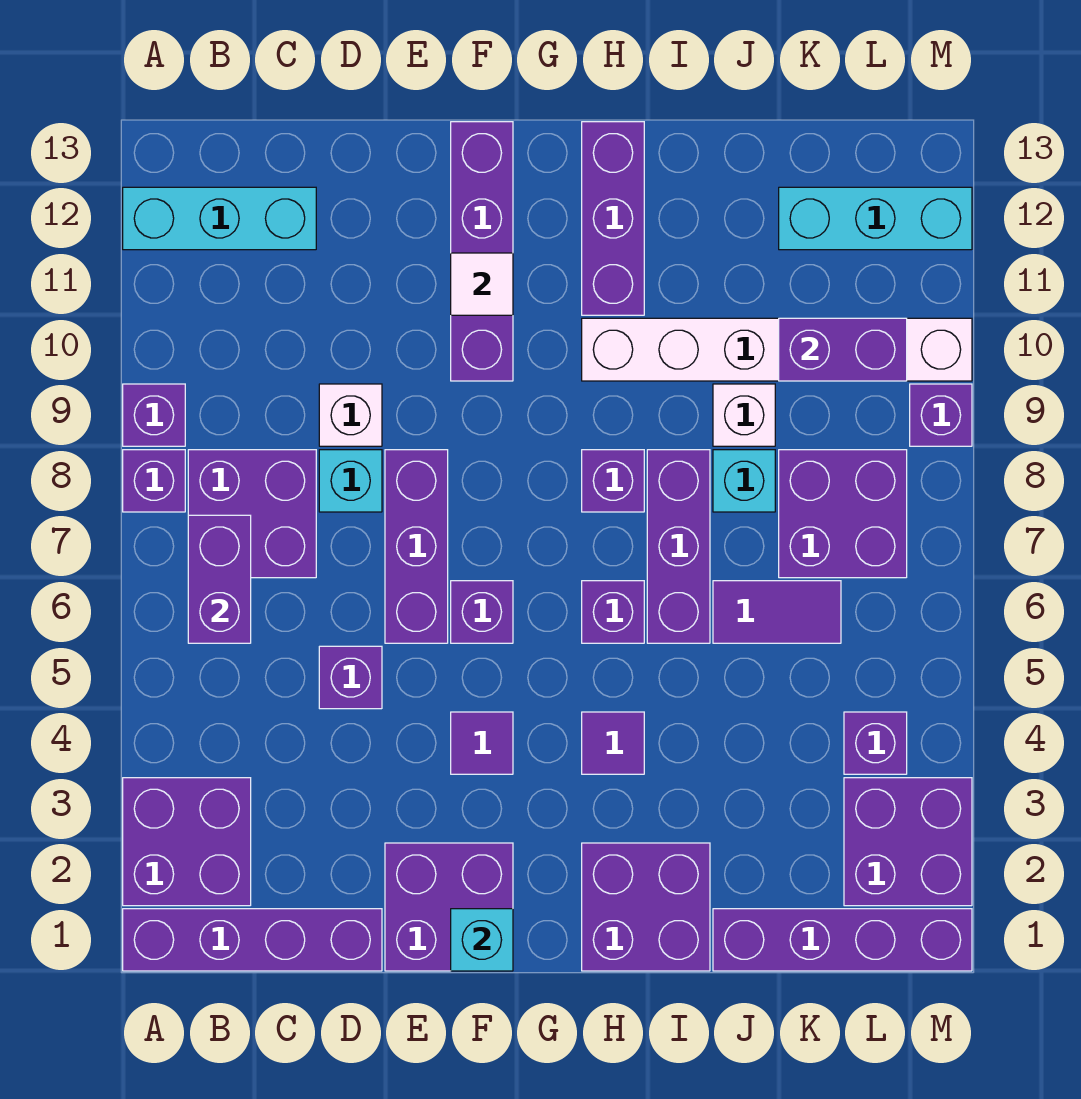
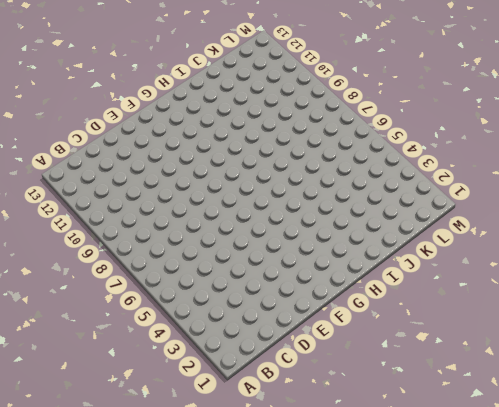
none -> purple brick A1:D1 level 1
none -> purple brick A2:B3 level 1
none -> purple brick A8 level 1
none -> purple brick A9 level 1

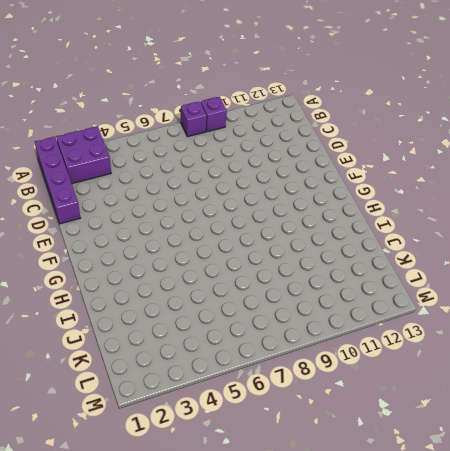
none -> cyan brick A12:C12 level 1
none -> purple brick B7:C8 level 1
none -> purple brick D5 level 1
none -> cyan brick D8 level 1

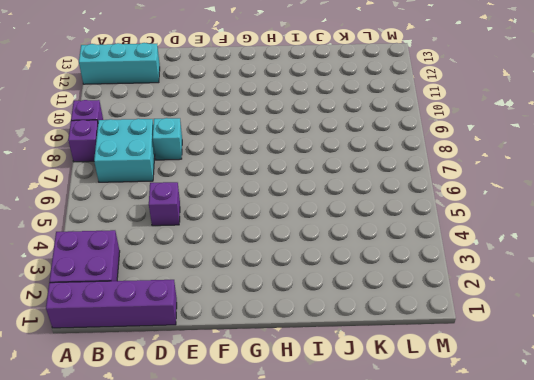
cyan brick B7:C8 level 1 -> purple brick B7:C8 level 1
none -> white brick D9 level 1
none -> purple brick E1:F2 level 1
none -> purple brick E6:E8 level 1
none -> purple tile F4 level 1

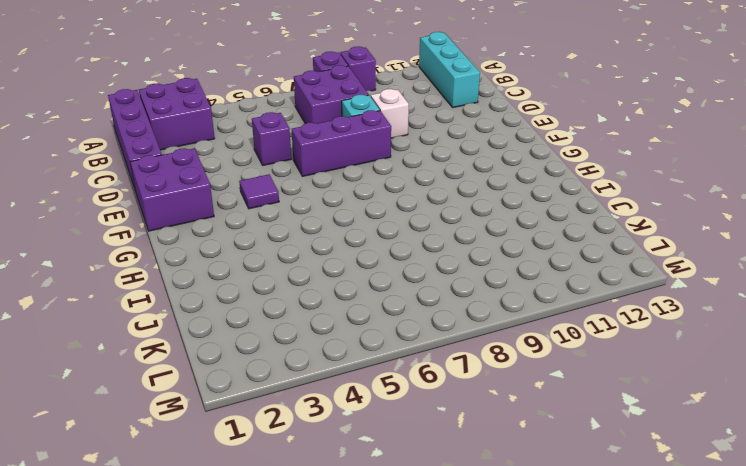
none -> purple brick F6 level 1
none -> purple brick F10:F13 level 1
none -> purple brick H1:I2 level 1
none -> purple tile H4 level 1

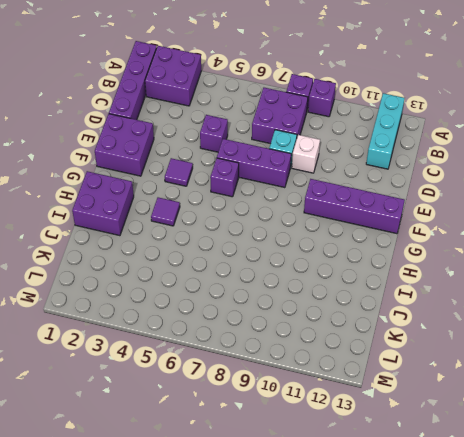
none -> purple brick H6 level 1
none -> purple brick H8 level 1
none -> white brick H10:M10 level 1
none -> purple brick H11:H13 level 1

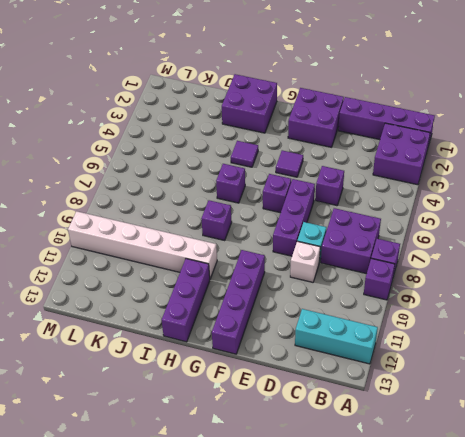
none -> purple brick I6:I8 level 1
none -> purple brick J1:M1 level 1
none -> purple tile J6:K6 level 1
none -> cyan brick J8 level 1

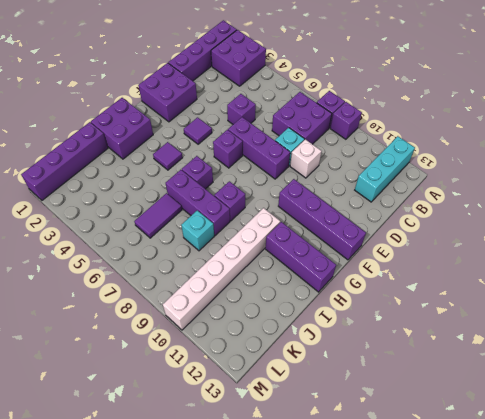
none -> white brick J9 level 1
none -> purple brick K7:L8 level 1
none -> cyan brick K12:M12 level 1
none -> purple brick L2:M3 level 1

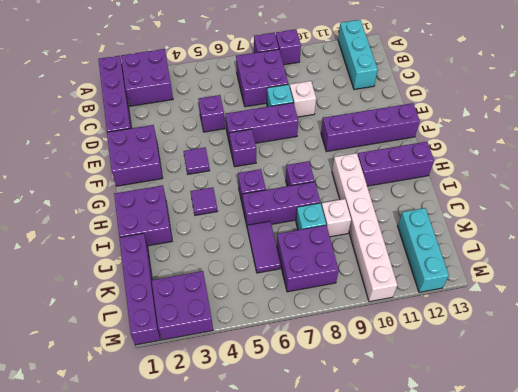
none -> purple brick L4 level 1
none -> purple brick M9 level 1
none -> purple brick B6:B7 level 2
none -> cyan brick F1 level 2

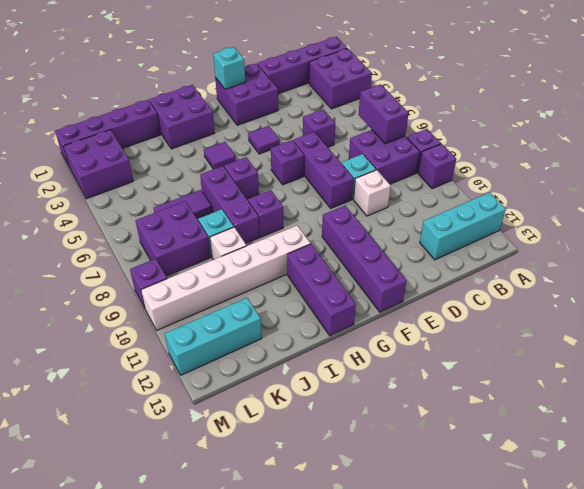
none -> purple brick L4 level 1
none -> white tile F11 level 2
none -> purple brick K10:L10 level 2

